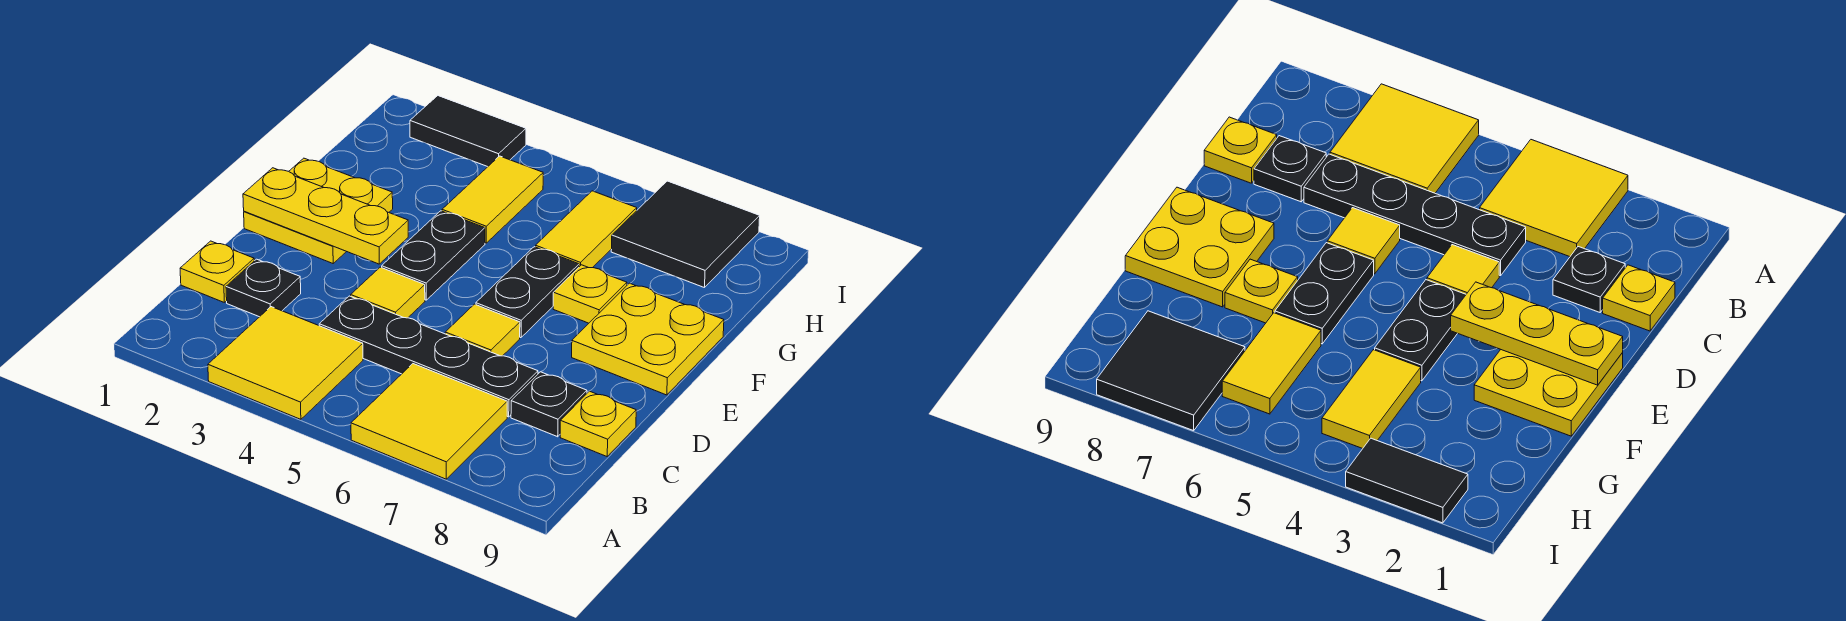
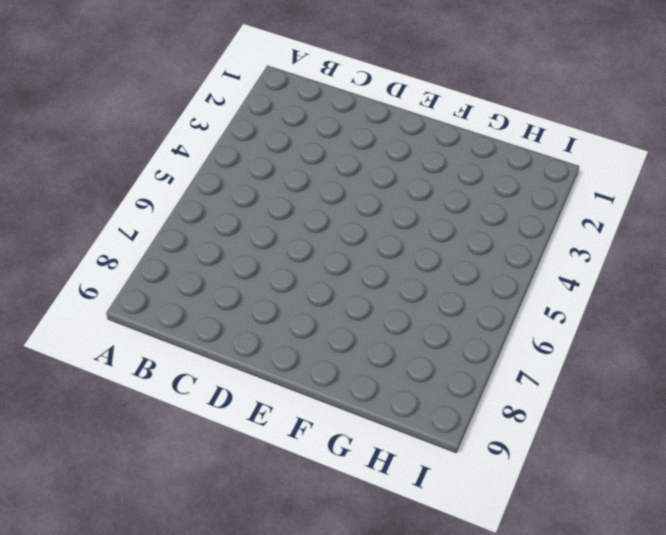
none -> yellow tile A3:B4 level 1
none -> yellow tile A6:B7 level 1
none -> yellow plate C1 level 1

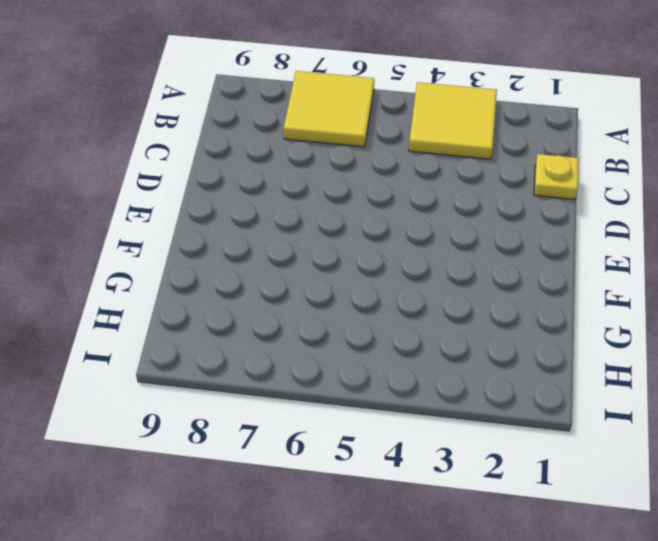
none -> black plate C2 level 1
none -> black plate C4:C7 level 1
none -> black plate C8 level 1

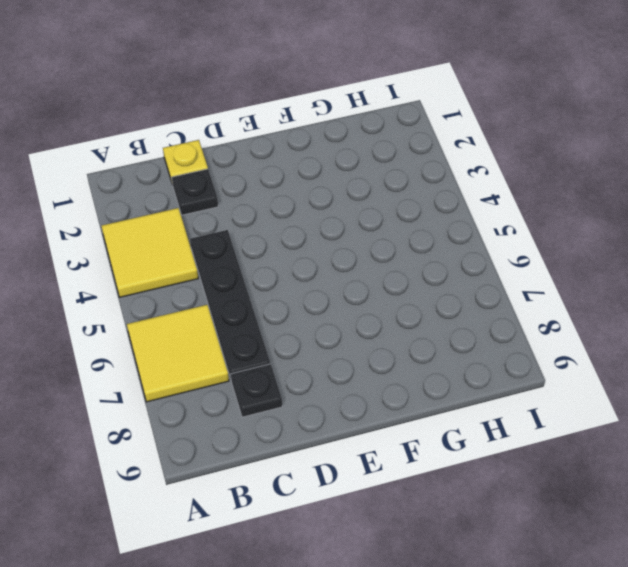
none -> yellow plate C9 level 1
none -> yellow tile D4 level 1
none -> yellow tile D6 level 1

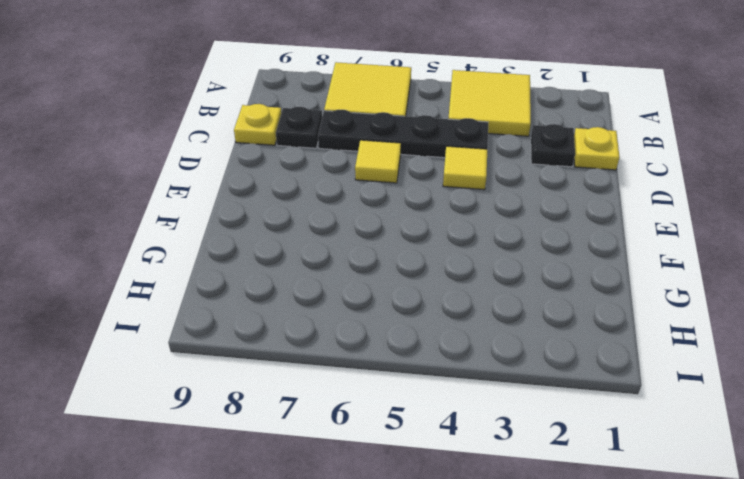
none -> yellow plate E1:F2 level 1
none -> black plate E4:F4 level 1
none -> black plate E6:F6 level 1

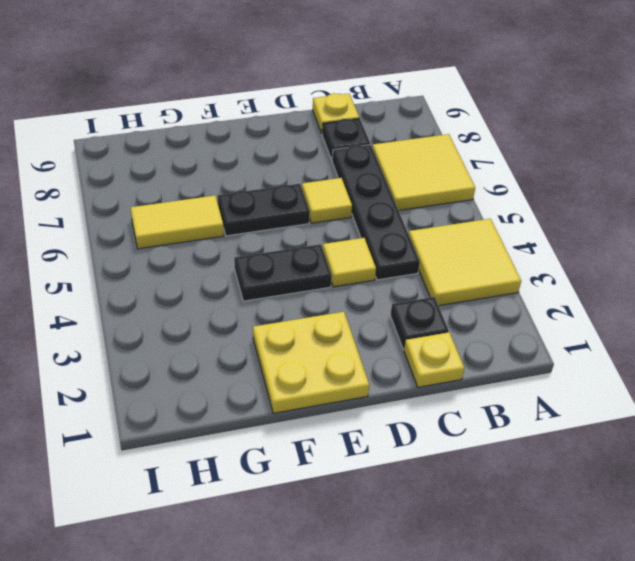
none -> yellow plate E8:F9 level 1
none -> yellow plate F7 level 1
none -> yellow tile G4:H4 level 1

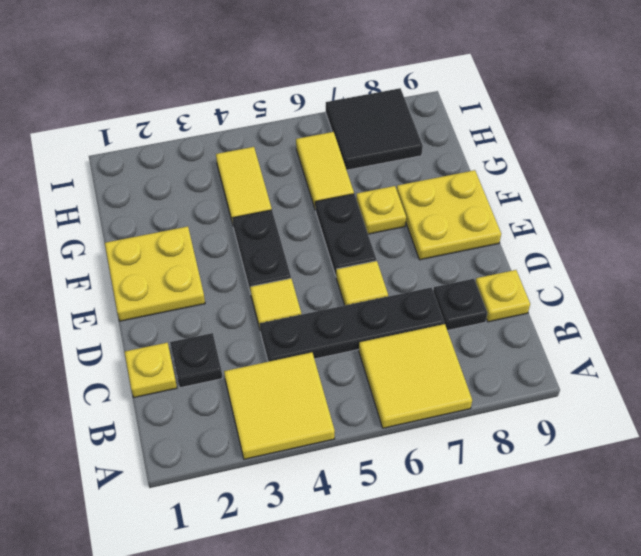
none -> black tile I2:I3 level 1
none -> yellow plate E1:E3 level 2

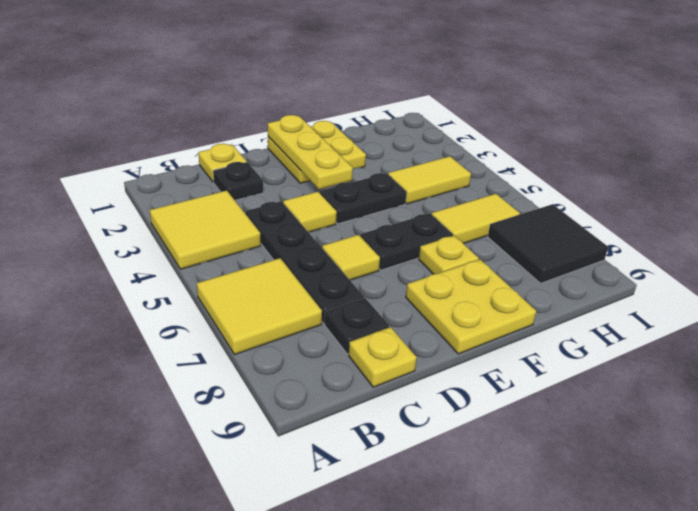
none -> black tile I2:I3 level 1

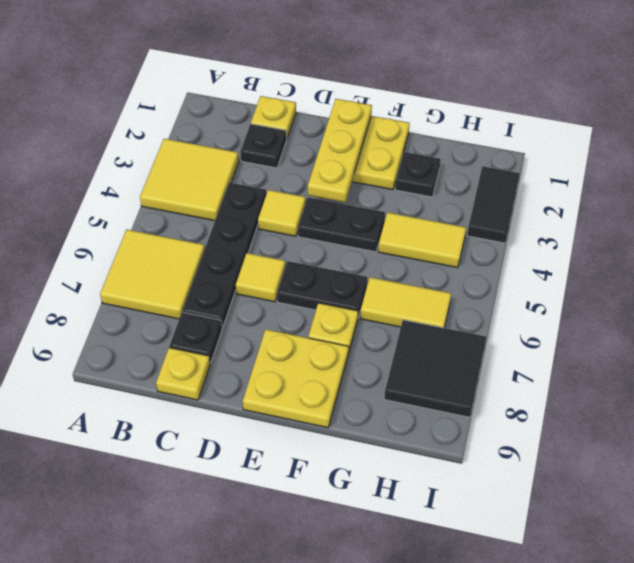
black plate G2 level 1 -> none

